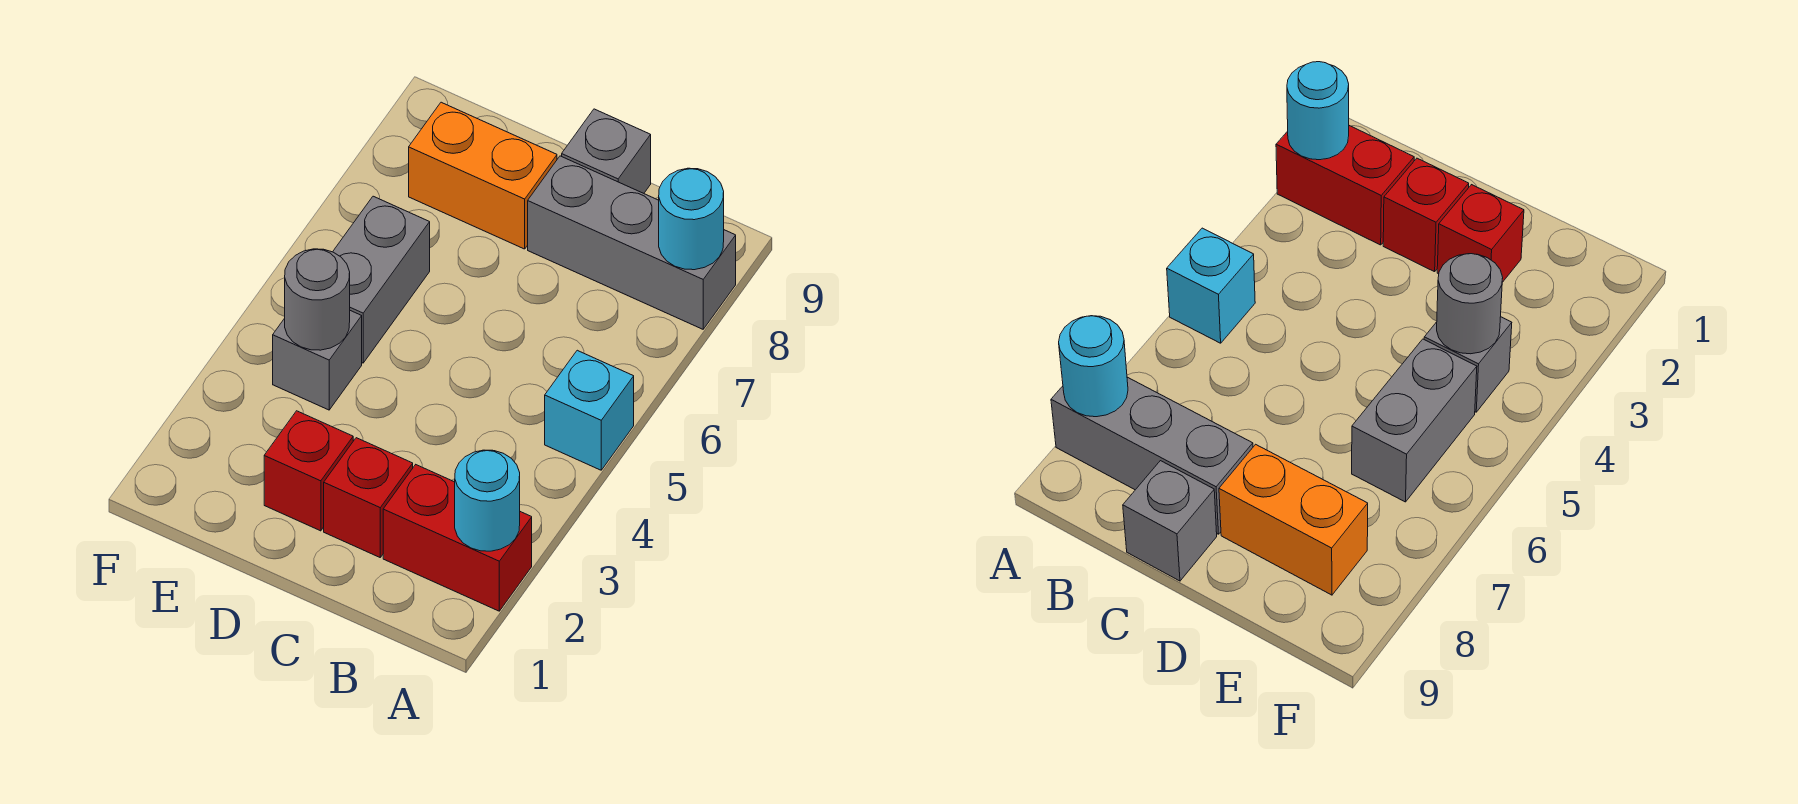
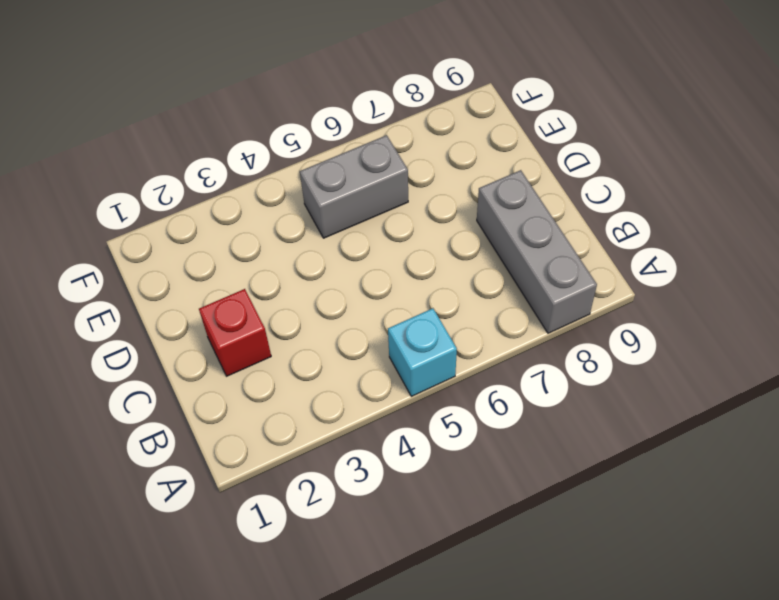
none -> red brick A2:B2 level 1
none -> grey brick C9 level 1
none -> red brick D2 level 1

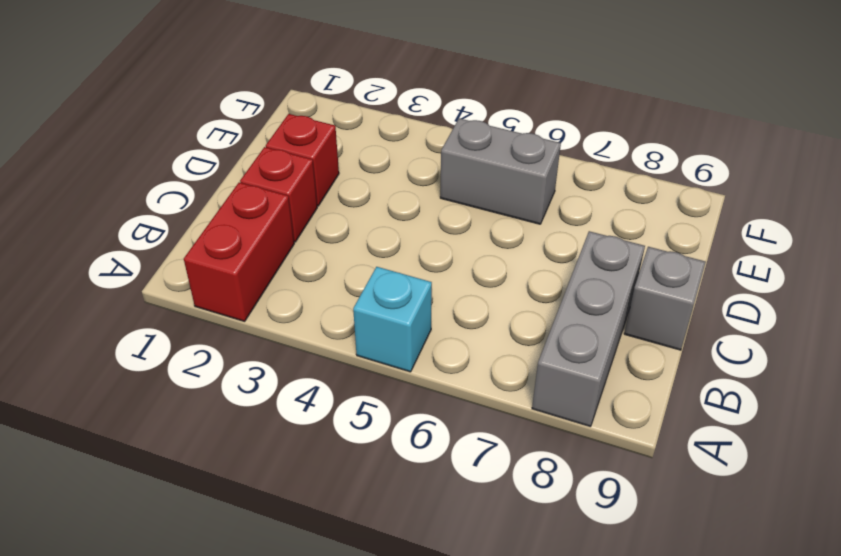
none -> orange brick D8:E8 level 1
none -> grey brick E4 level 1
none -> cyan round brick A2 level 2

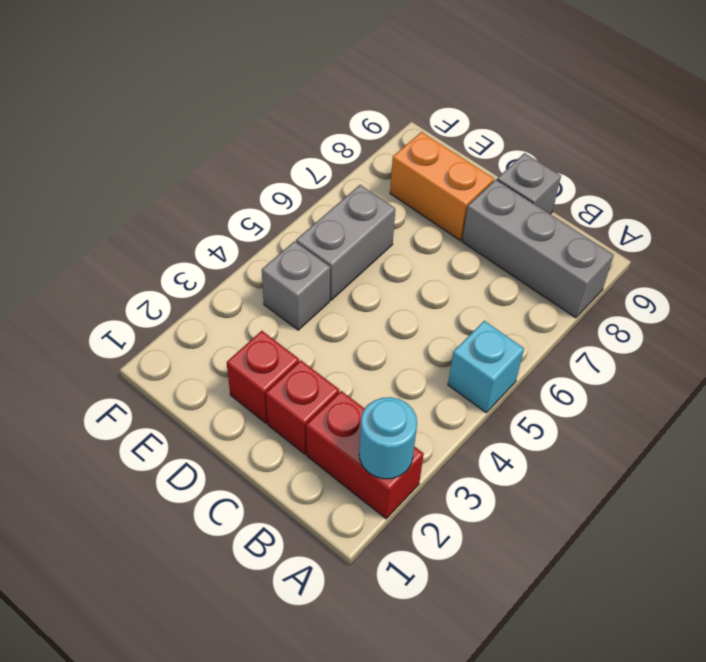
none -> cyan round brick A8 level 2
none -> grey round brick E4 level 2

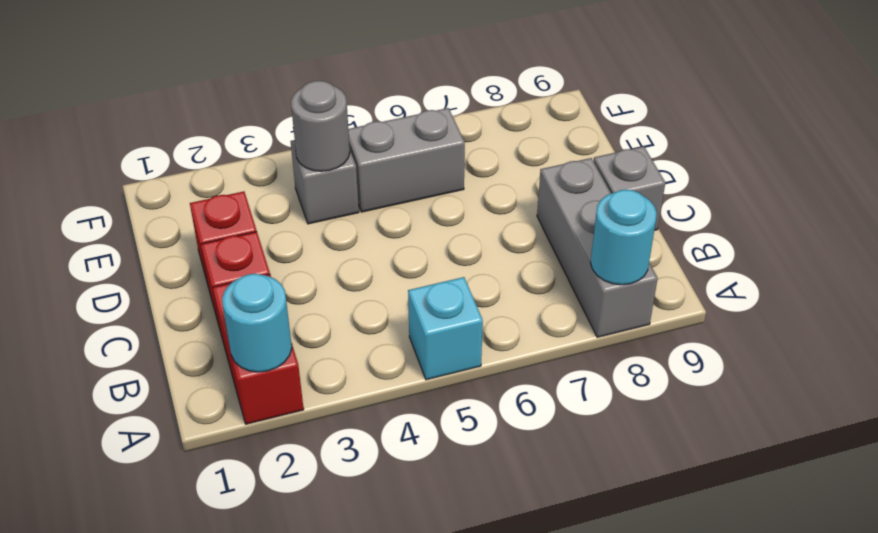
none -> orange brick D8:E8 level 1

